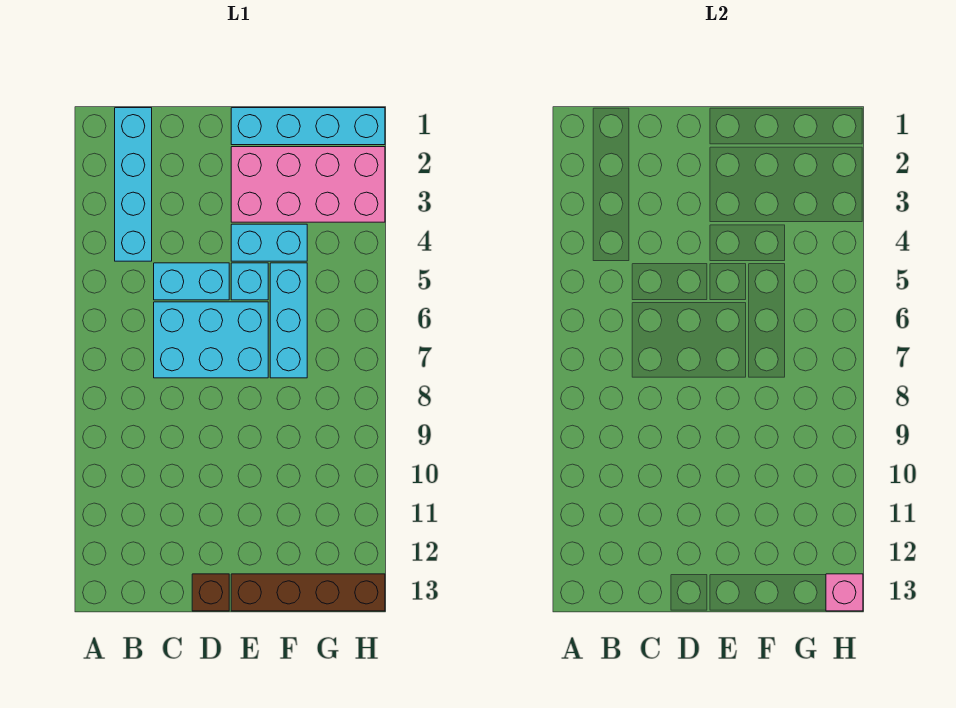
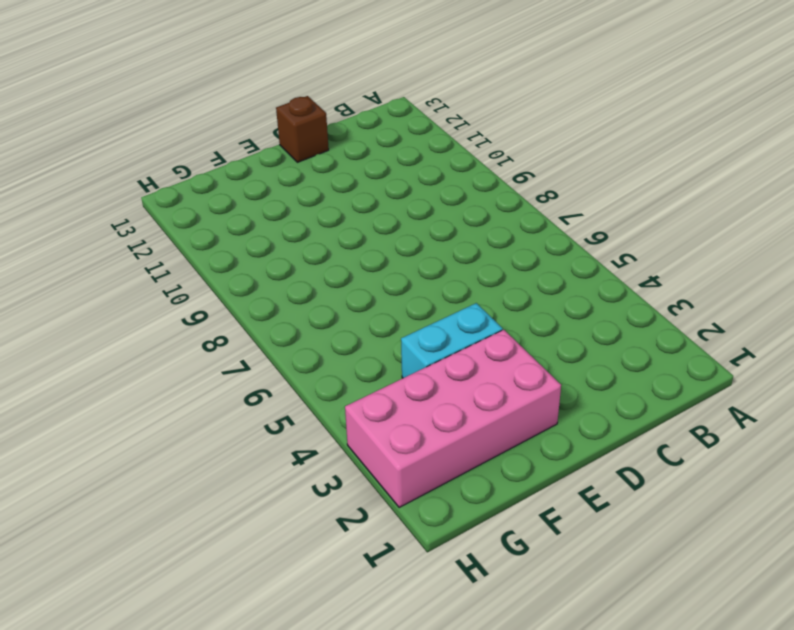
none -> cyan brick B1:B4 level 1
none -> cyan brick C5:D5 level 1

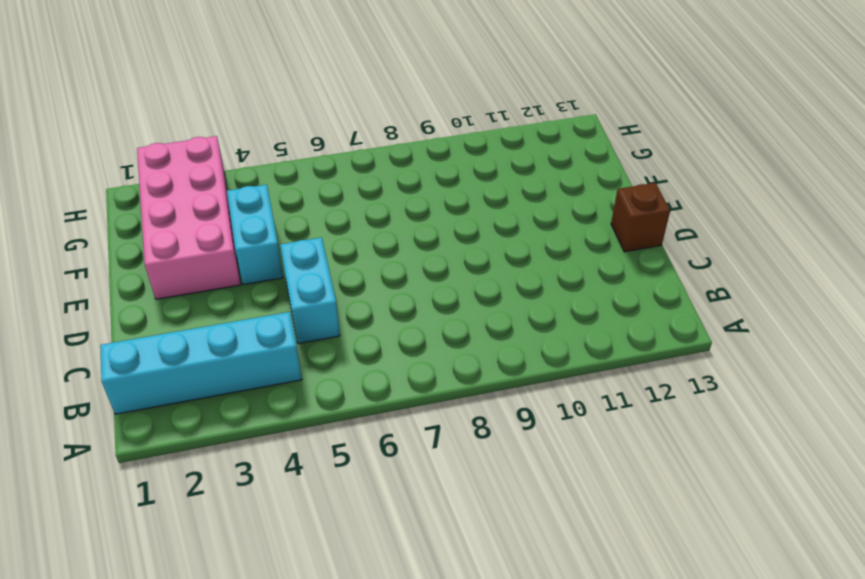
none -> cyan brick C6:E7 level 1
none -> cyan brick E1:H1 level 1

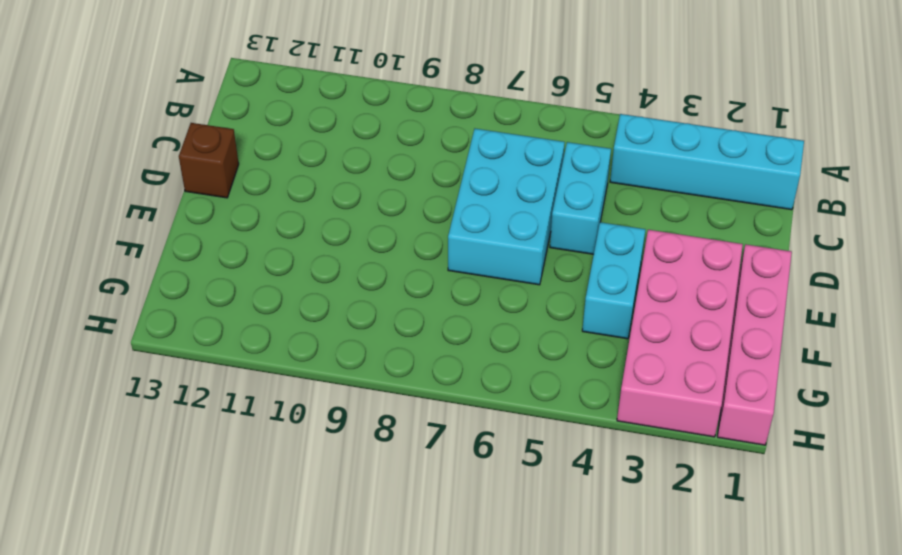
pink brick E1:H1 level 1 -> cyan brick E1:H1 level 1
none -> cyan brick E5 level 1
none -> brown brick E13:H13 level 1

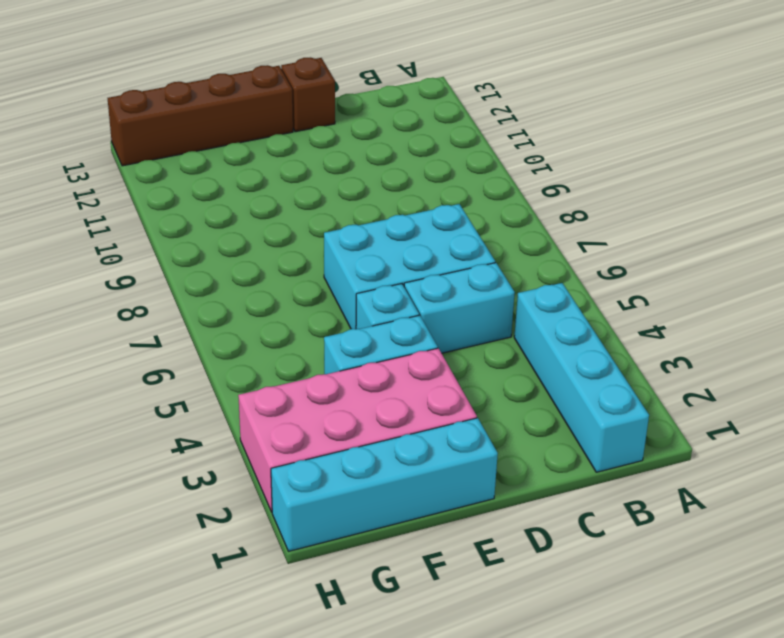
none -> cyan brick F5:F7 level 1
none -> pink brick H13 level 2

